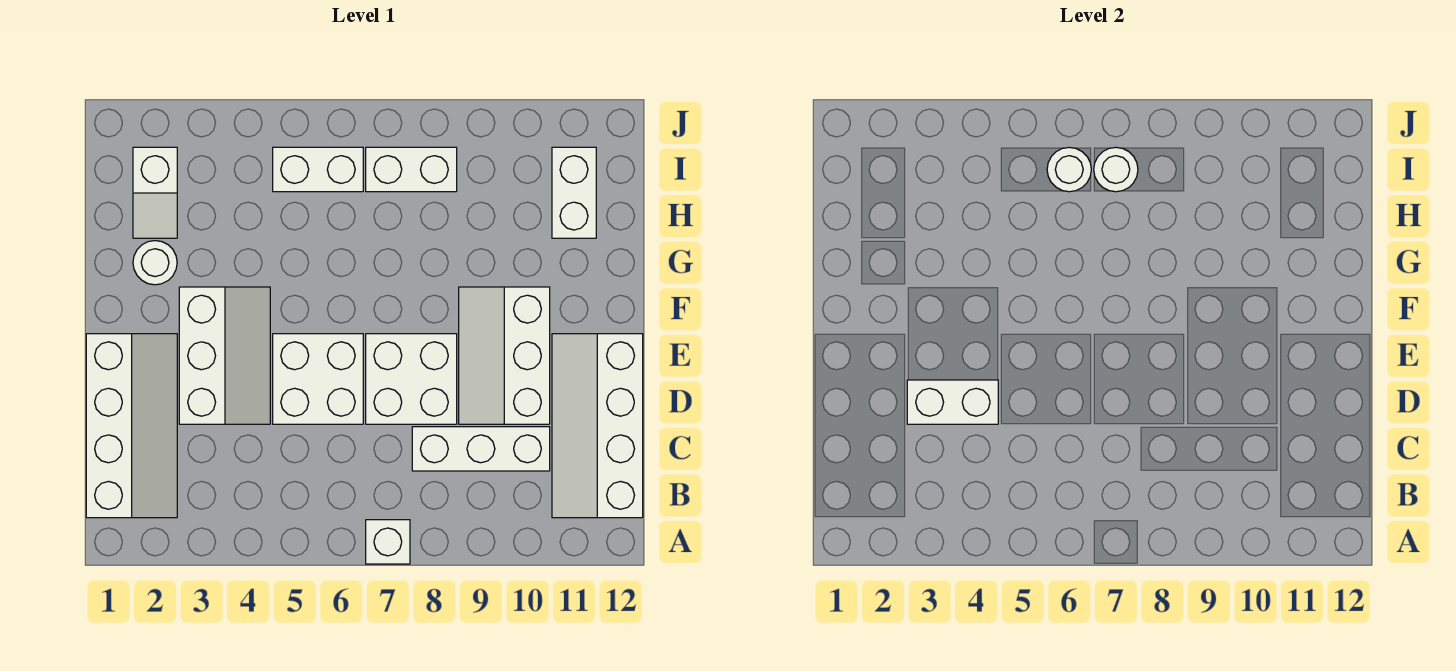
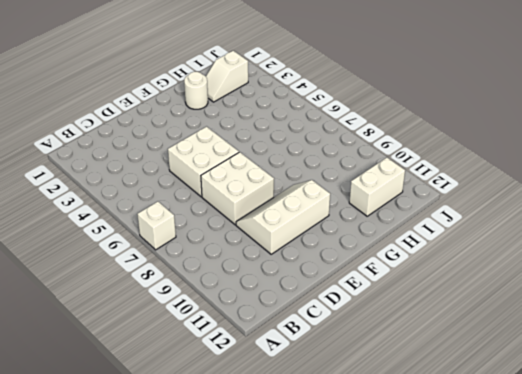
none -> white slope B1:E2 level 1 top 1
none -> white slope B11:E12 level 1 top 12
none -> white brick C8:C10 level 1

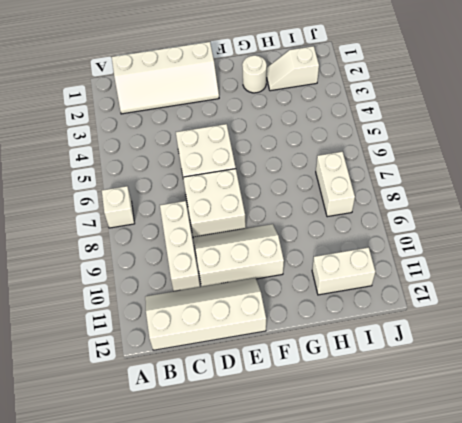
none -> white slope D3:F4 level 1 top 3
none -> white brick I5:I6 level 1
none -> white brick D3:D4 level 2

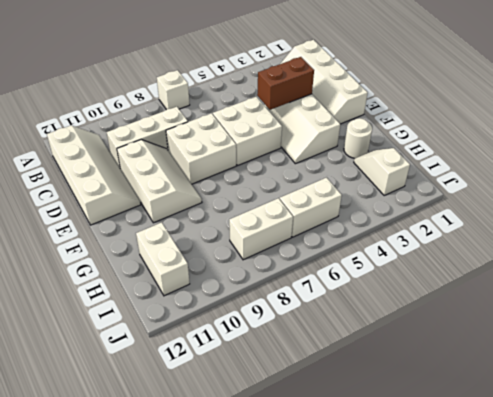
brown brick D3:D4 level 2 -> white brick D3:D4 level 2
none -> white round brick I6 level 2
none -> white round brick I7 level 2

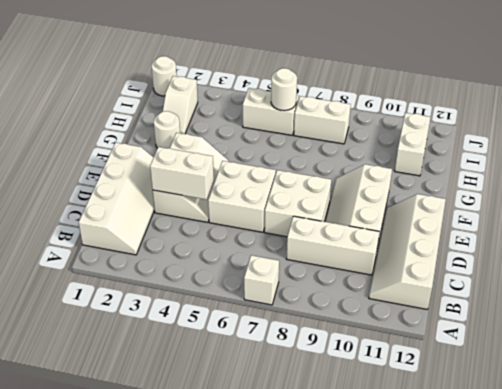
white round brick J1 level 1 -> white round brick I7 level 2

